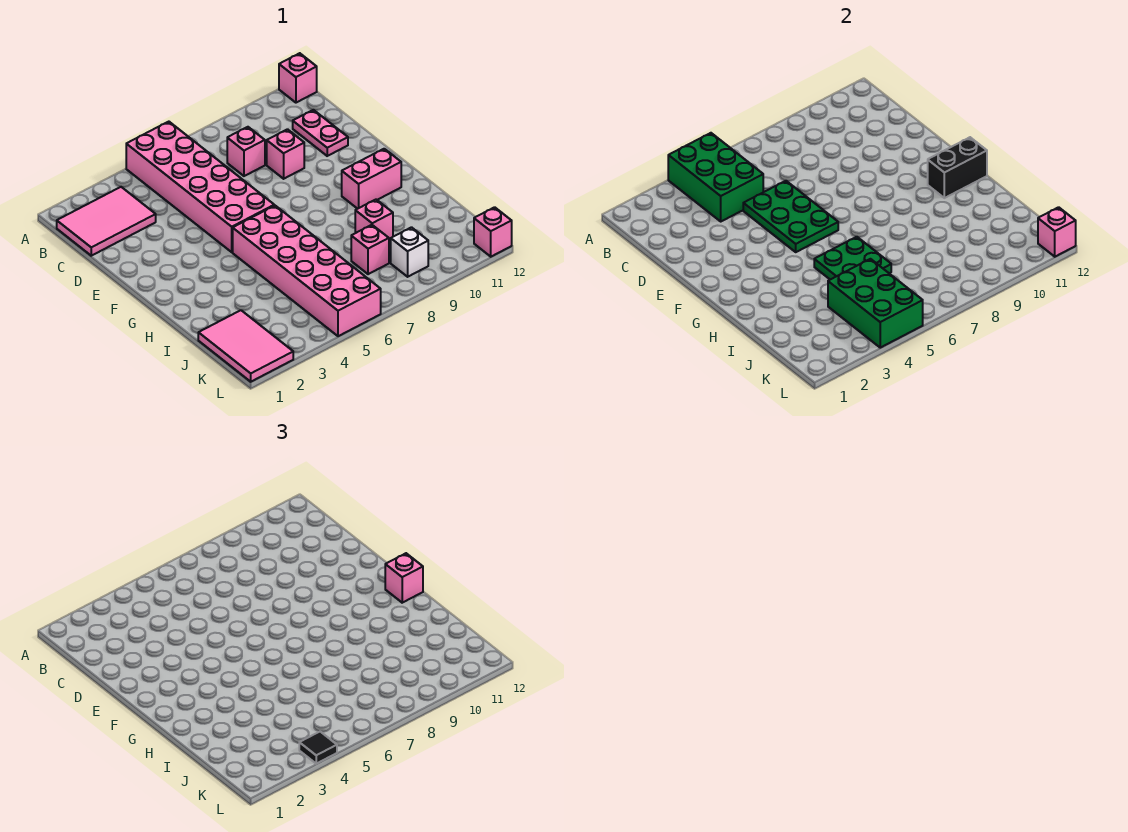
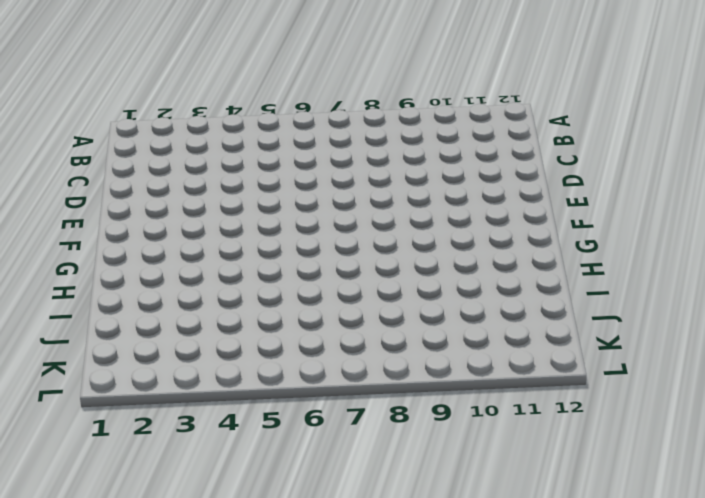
none -> pink brick A5:F6 level 1
none -> pink brick A12 level 1
none -> pink tile B1:C3 level 1

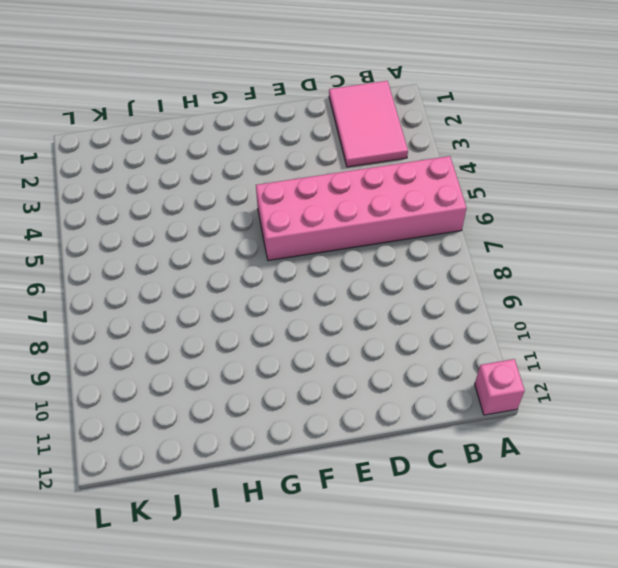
none -> pink brick C8 level 1
none -> pink plate C11:D11 level 1
none -> pink brick D9 level 1

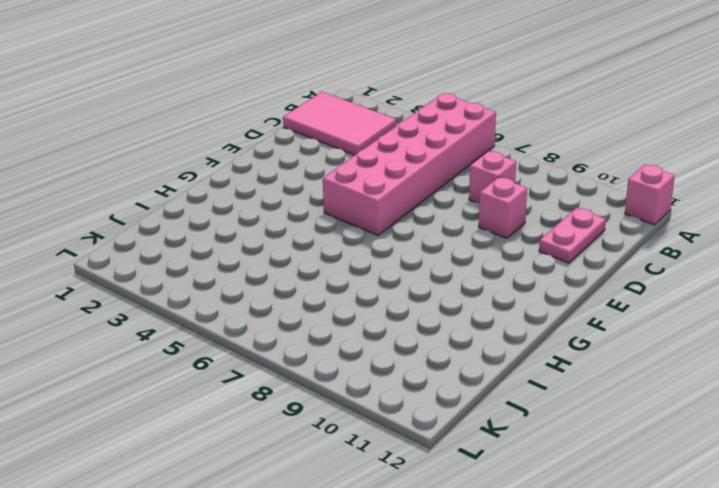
none -> pink brick G5:L6 level 1
none -> pink brick G10:G11 level 1
none -> pink brick I9 level 1

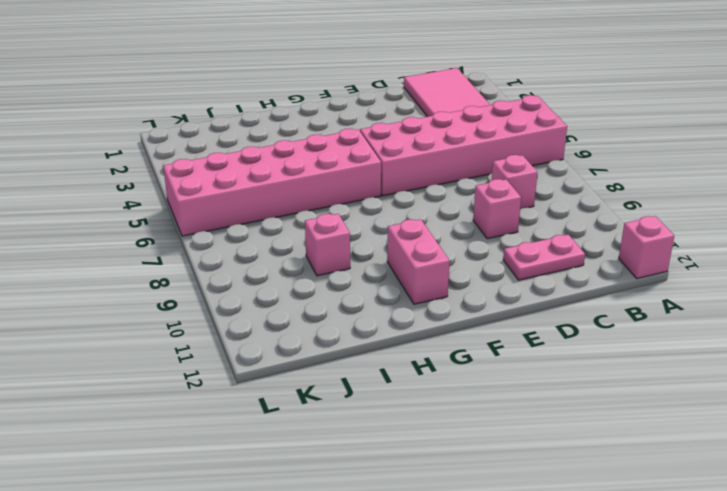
none -> pink tile J1:L2 level 1
none -> pink brick J8 level 1
none -> white brick K9 level 1

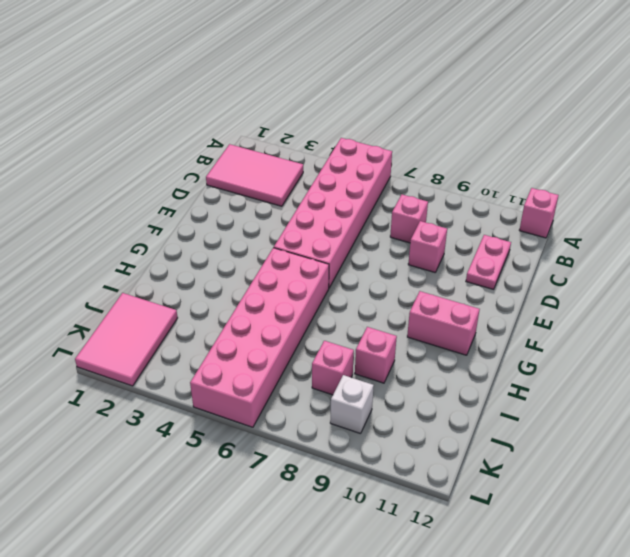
none -> pink brick L12 level 1
none -> green brick A4:C5 level 2
none -> green plate D5:F6 level 2

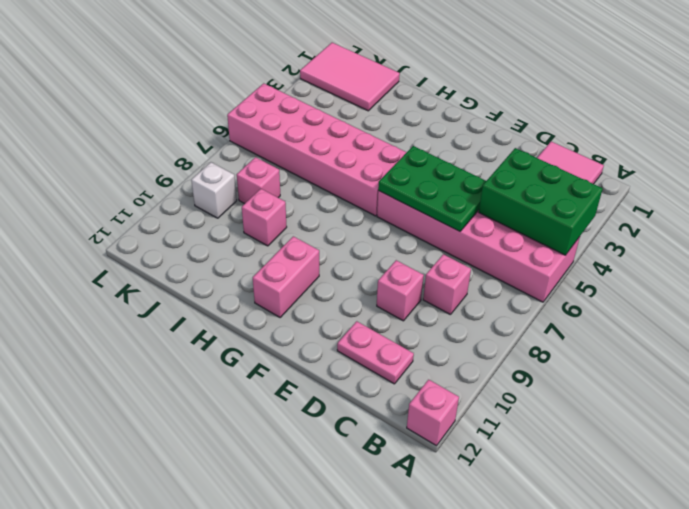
none -> pink brick L12 level 1
none -> black brick G11:G12 level 2
none -> green plate H5:I6 level 2

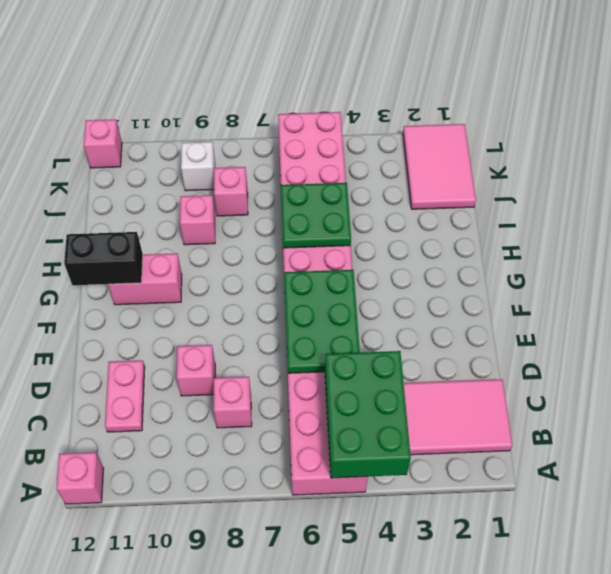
none -> green brick J4:L5 level 2
none -> pink brick L12 level 2
none -> pink brick G12 level 3

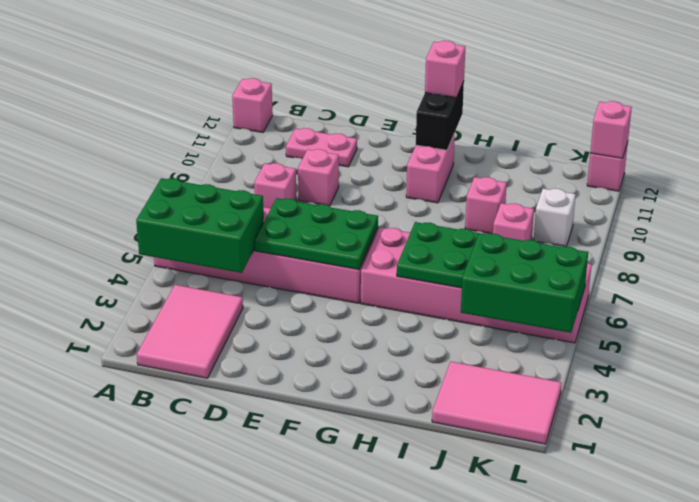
none -> black tile L4 level 3

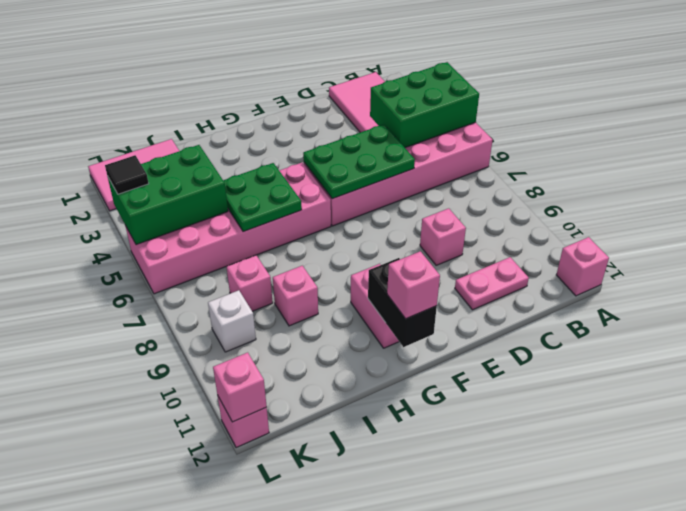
none -> pink brick C8 level 1

